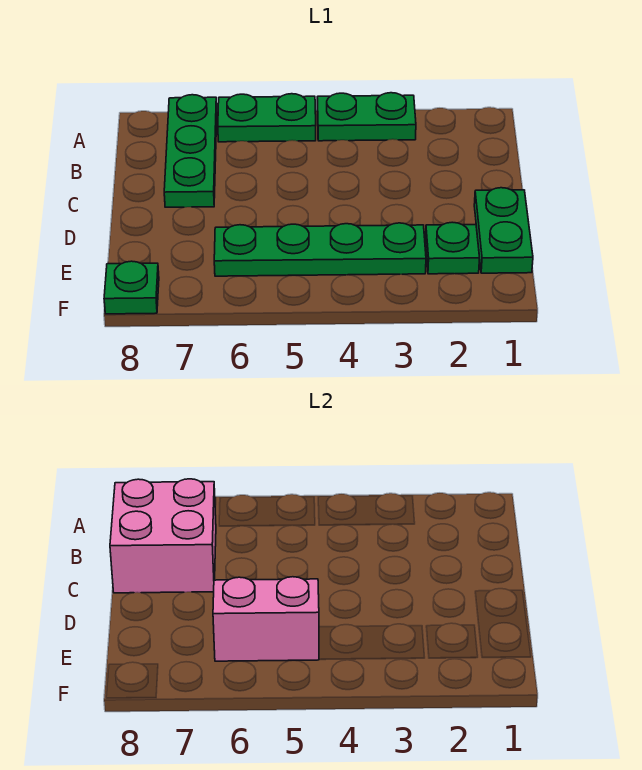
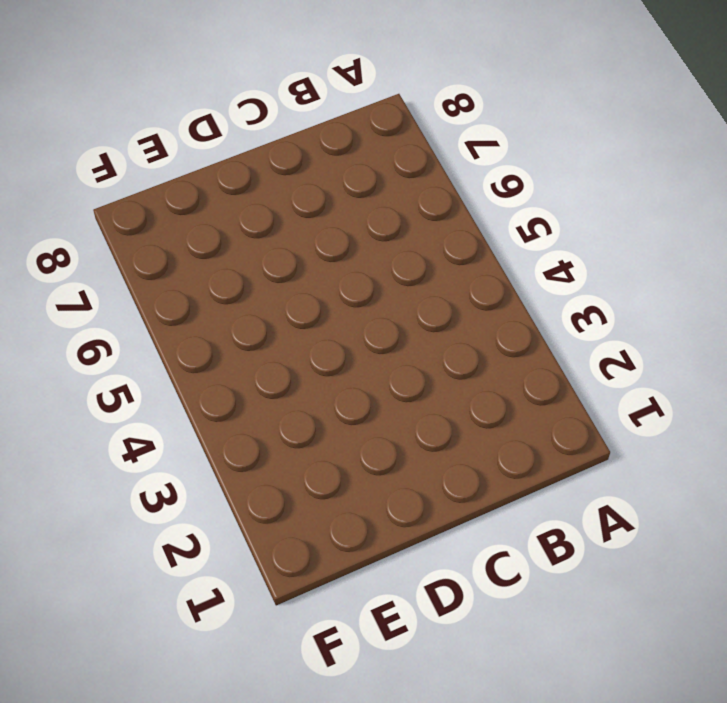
none -> green plate A3:A4 level 1
none -> green plate A5:A6 level 1

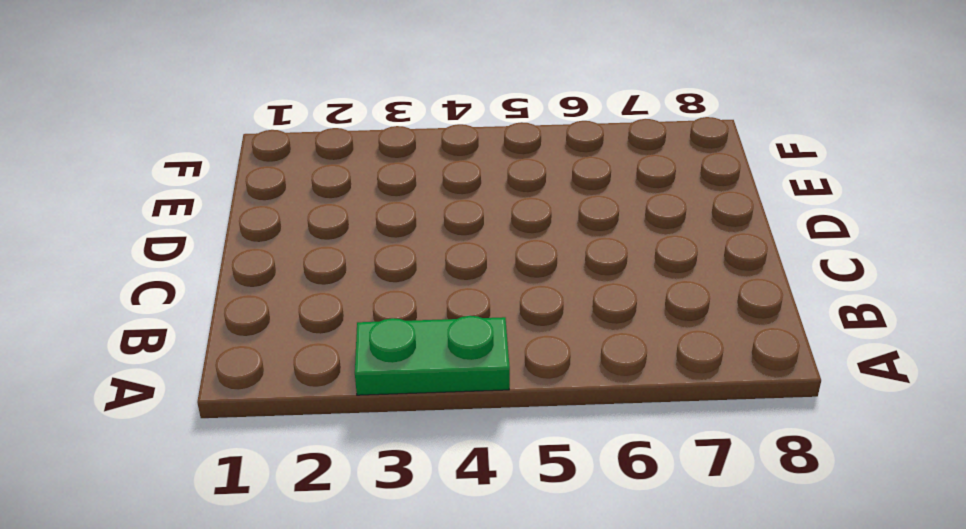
none -> green plate A5:A6 level 1
none -> green plate A7:C7 level 1

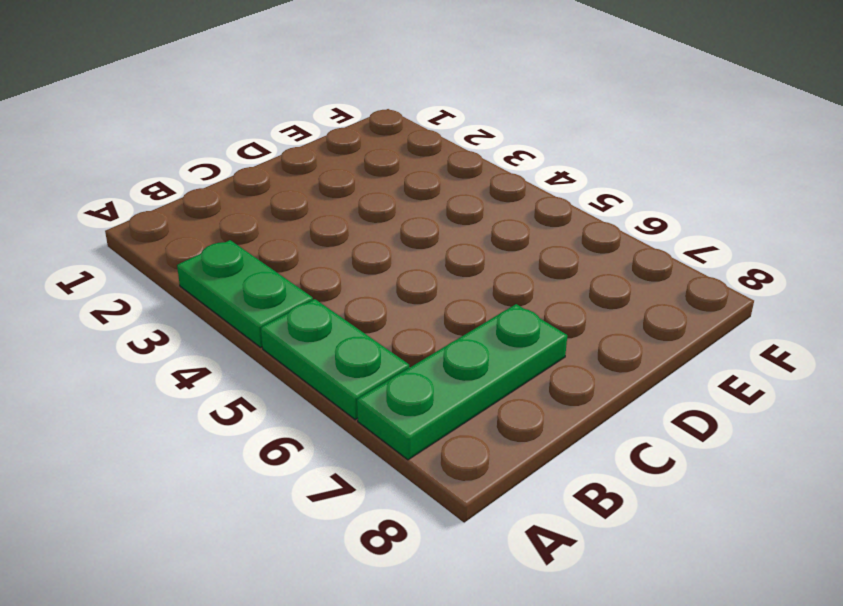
none -> green plate D1:E1 level 1
none -> green plate E2 level 1

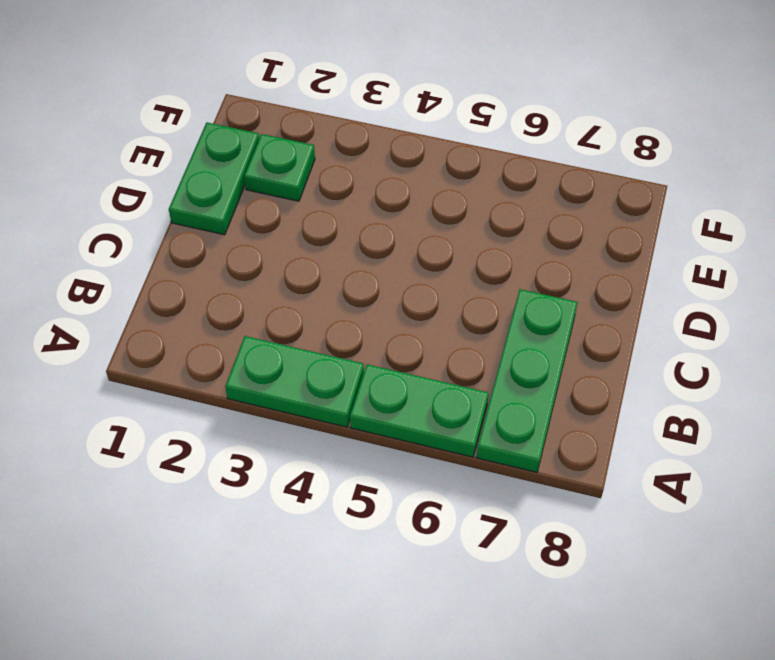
none -> green plate E3:E6 level 1
none -> green plate F8 level 1

